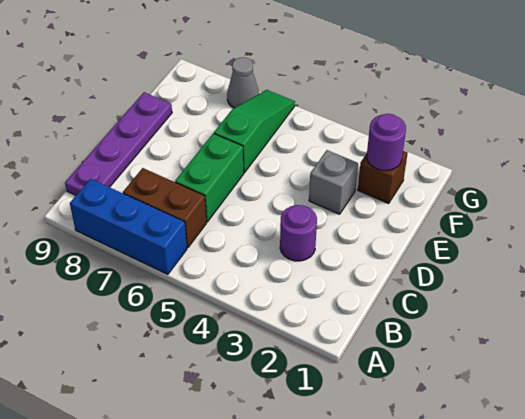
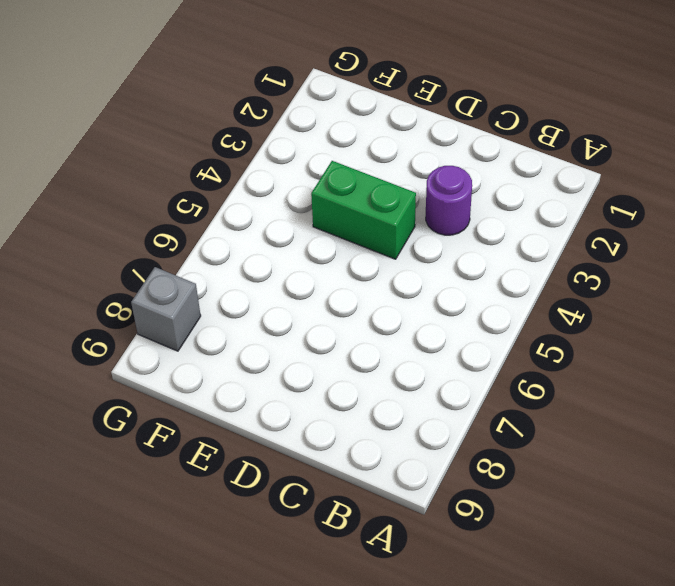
green brick D4:E4 level 1 -> green brick C6:D6 level 1
grey brick G8 level 1 -> grey brick E3 level 1
none -> blue brick A6:A8 level 1
none -> brown brick B6:B7 level 1

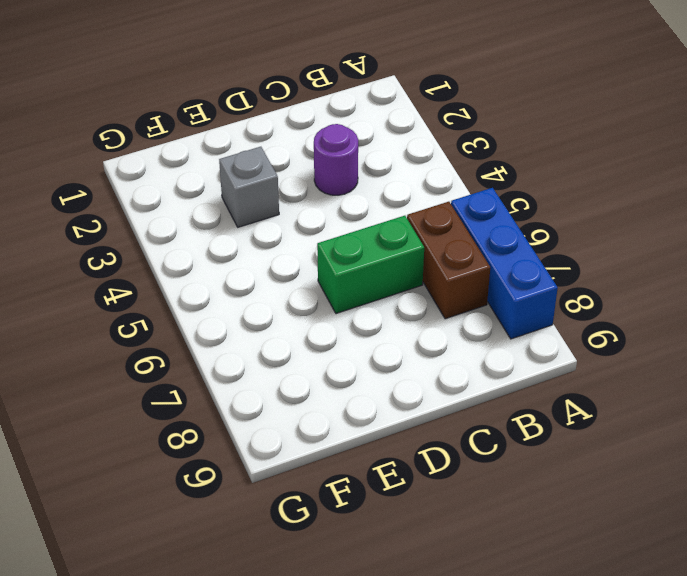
none -> purple plate B9:E9 level 1
none -> green slope E6:G6 level 1 top E

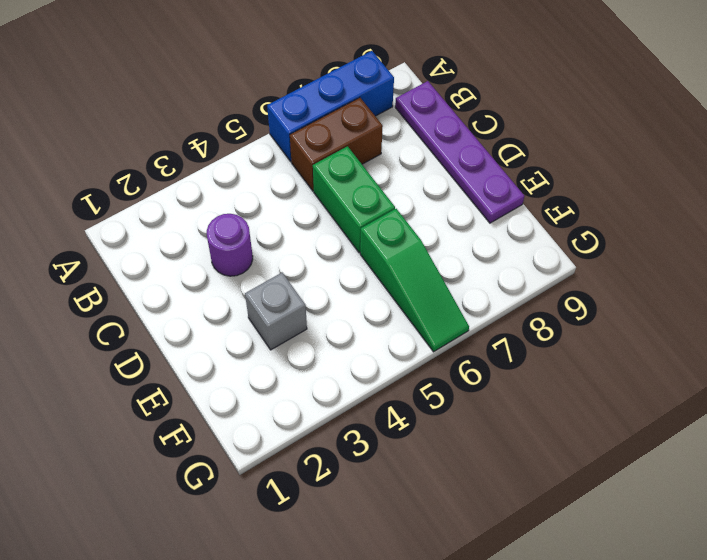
none -> brown brick F2 level 1
none -> grey cone G7 level 1

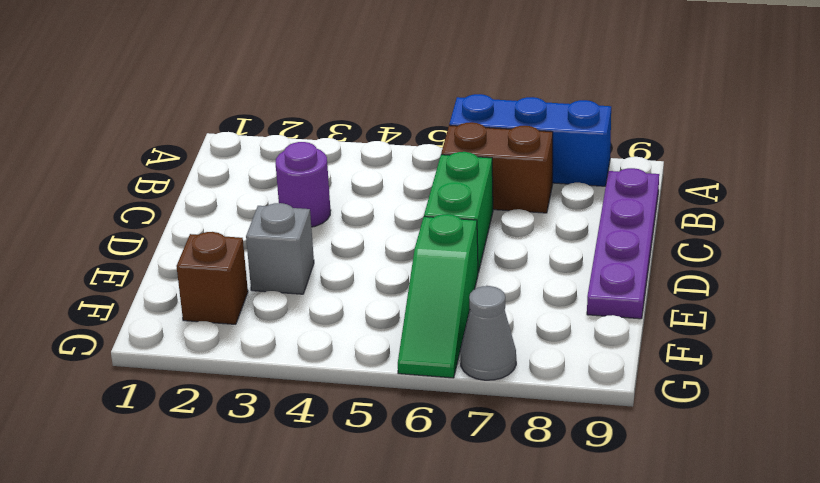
none -> purple round brick F2 level 2

